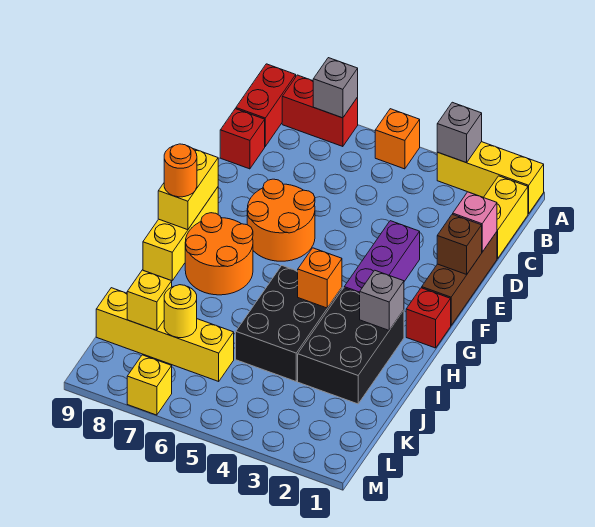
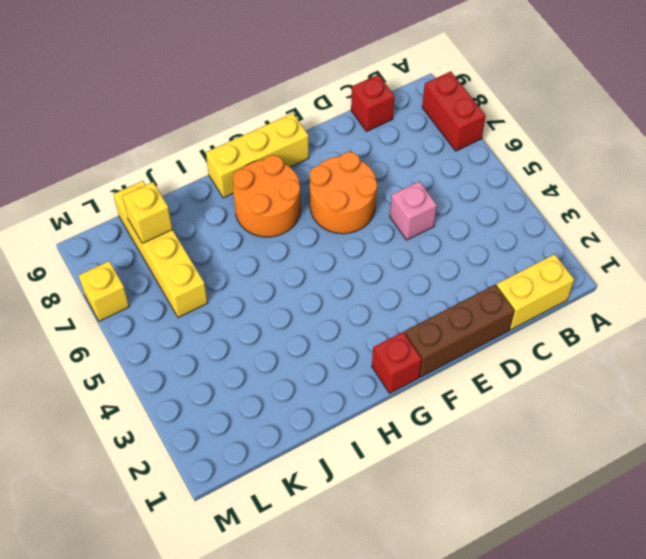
pink brick D5 level 1 -> pink brick D1 level 2
none -> yellow brick A1:A3 level 1
none -> orange brick A5 level 1
none -> red brick A9:B9 level 1

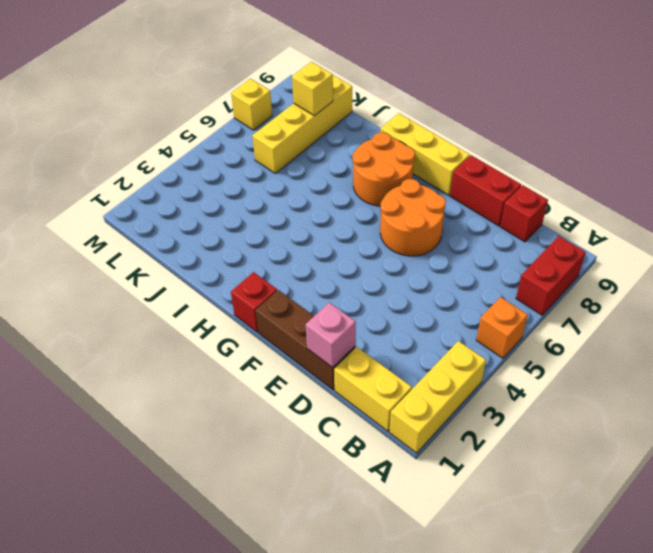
red brick D9:E9 level 1 -> red brick A9:B9 level 1
none -> purple brick E3:G3 level 1
none -> black brick H2:J3 level 1
none -> black brick H4:J5 level 1

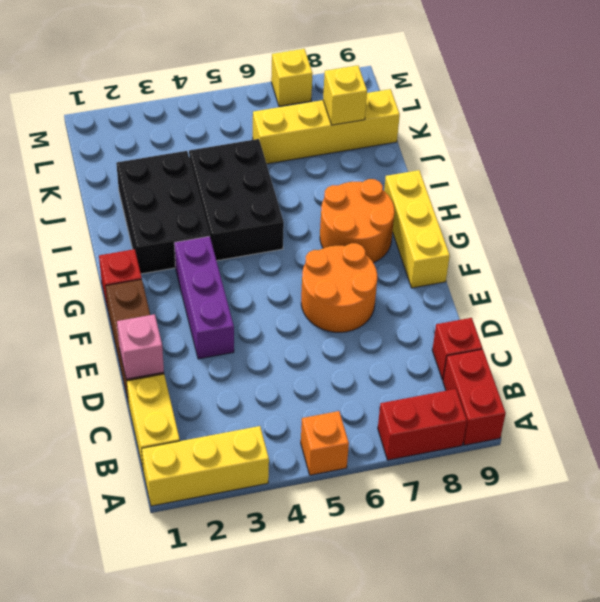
none -> grey brick A3 level 2
none -> grey brick A7 level 2
none -> brown brick E1 level 2

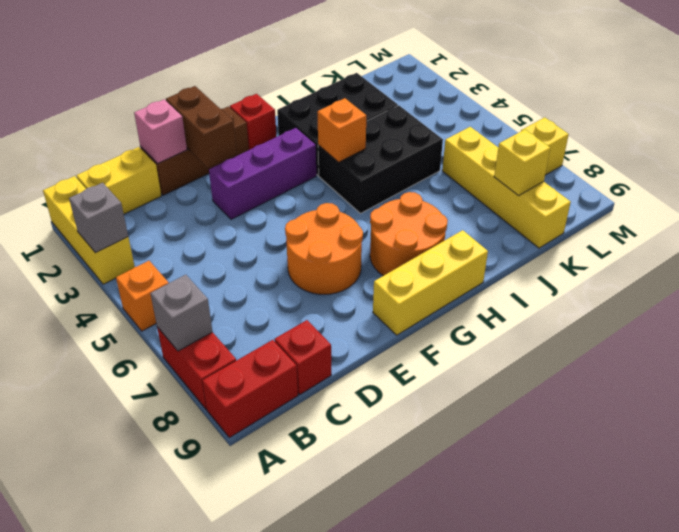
brown brick E1:E2 level 2 -> brown brick E1 level 2
none -> yellow brick F9:G9 level 2
none -> grey brick H2 level 2
none -> yellow round brick K7 level 2

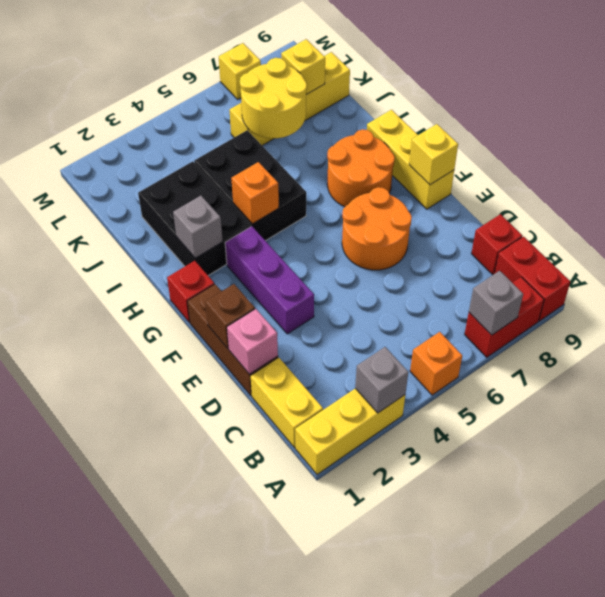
yellow brick F9 level 2 -> yellow brick F9:G9 level 2
yellow round brick J6:K7 level 2 -> yellow round brick K7 level 2
none -> orange round brick G9 level 3

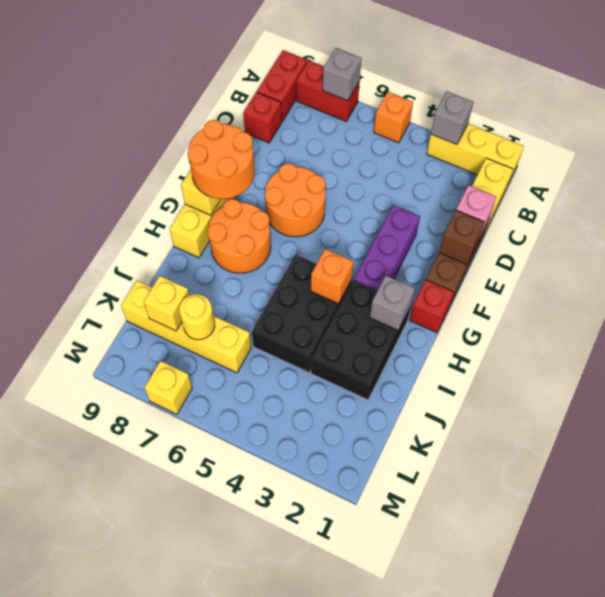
orange round brick F8:G9 level 3 -> orange round brick G9 level 3

